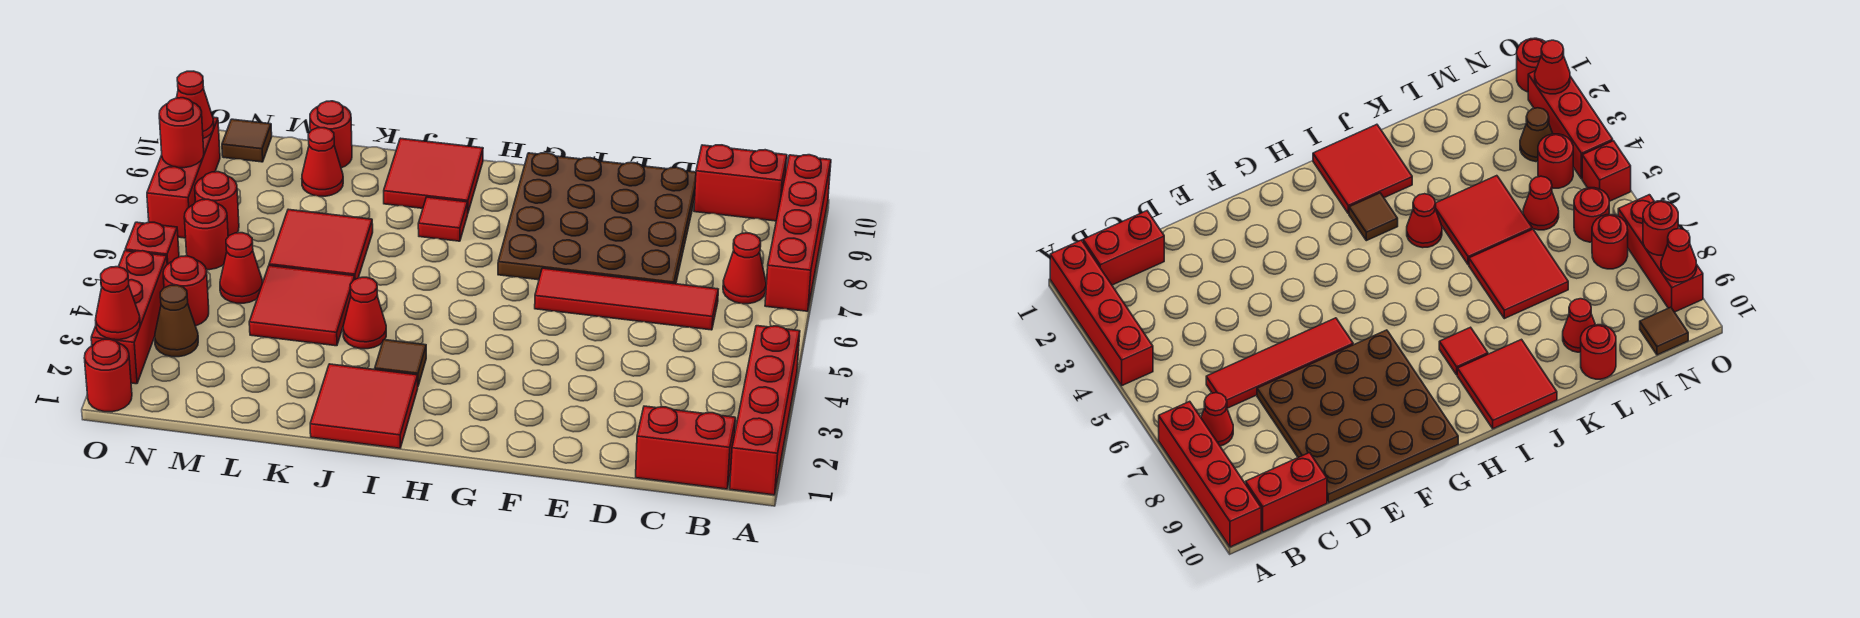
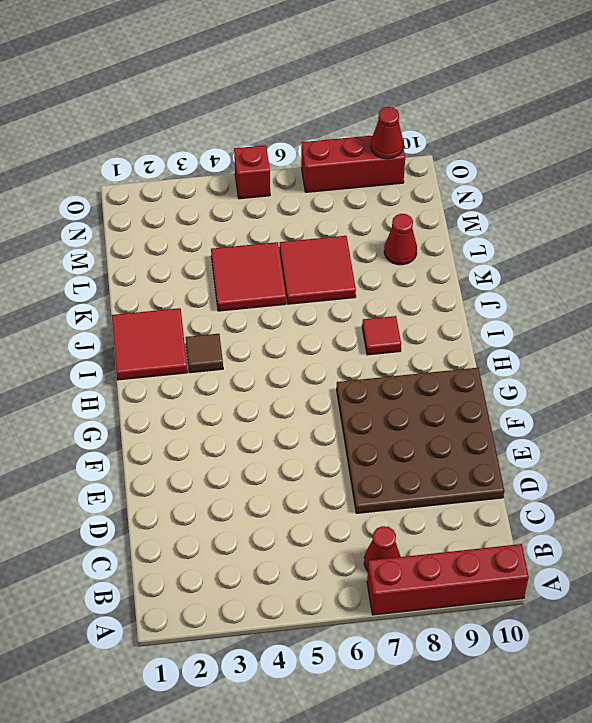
none -> red brick A1:A4 level 1
none -> red brick B1:C1 level 1
none -> red brick B10:C10 level 1

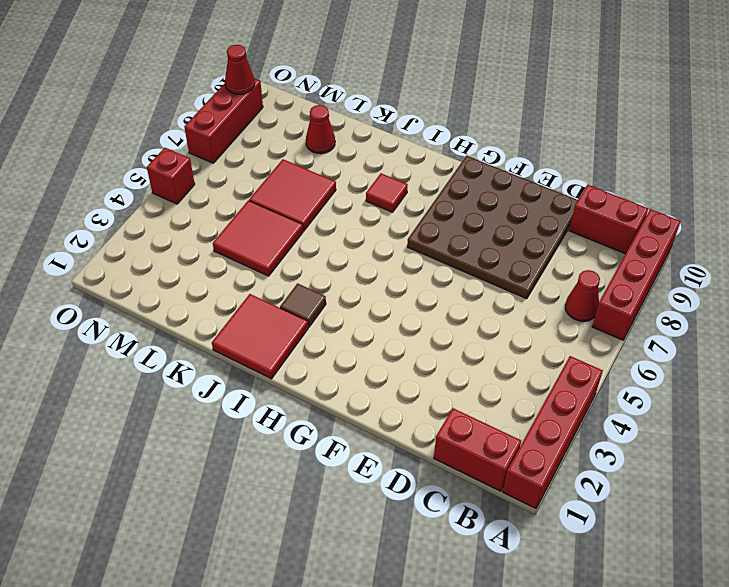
none -> red tile C6:F6 level 1
none -> red tile I9:J10 level 1
none -> red cone J4 level 1

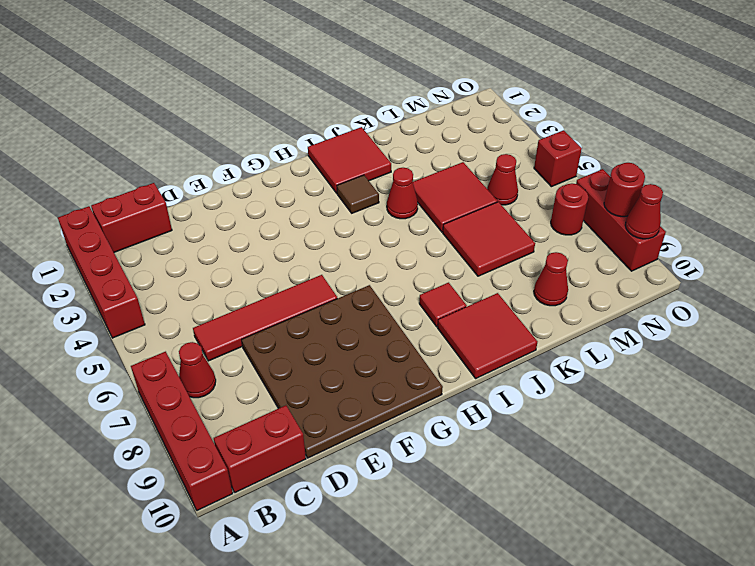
none -> red round brick L10 level 1
none -> brown cone N3 level 1
none -> red round brick N4 level 1

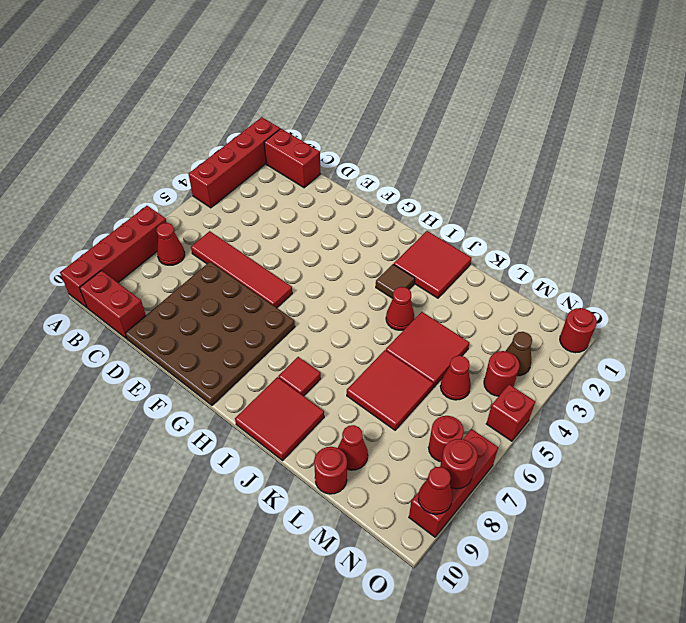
none -> red round brick N6 level 1
none -> brown tile N10 level 1
none -> red brick O2:O4 level 1

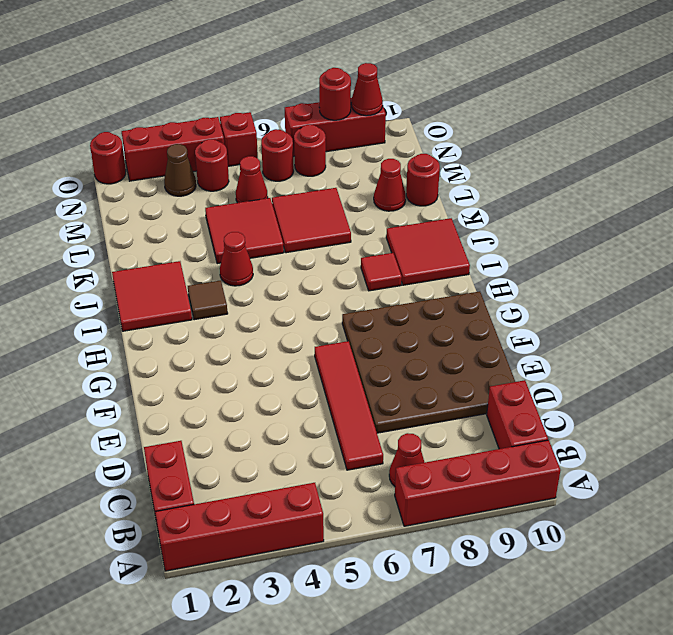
none -> brown tile N10 level 1
none -> red cone O2 level 2

